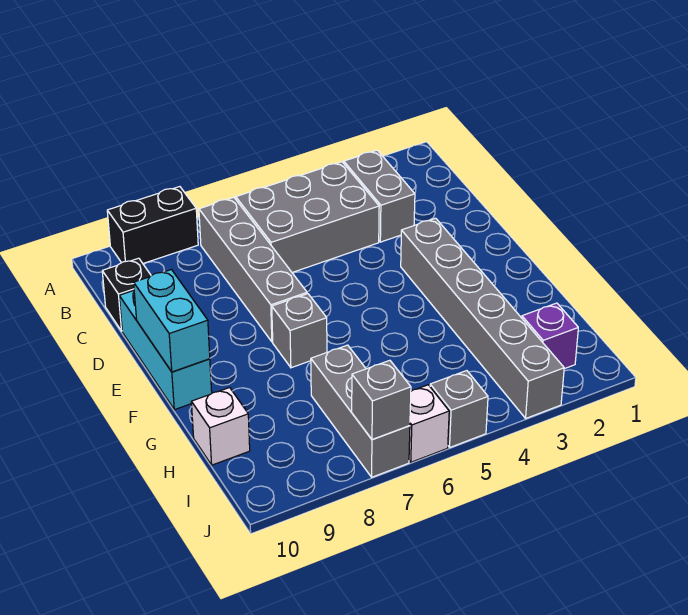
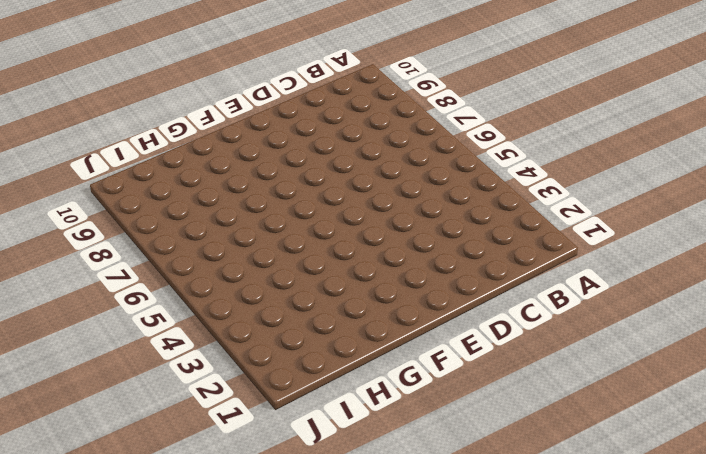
none -> black brick A8:A9 level 1
none -> grey brick B3:C3 level 1
none -> grey brick B4:C6 level 1

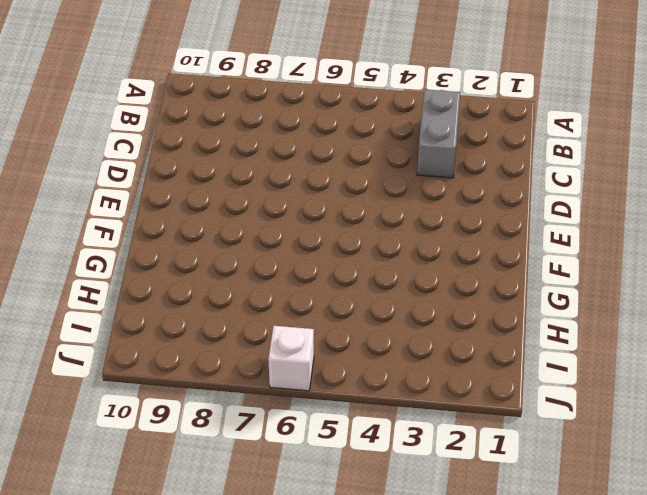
none -> black brick A8:A9 level 1
none -> grey brick B4:C6 level 1
none -> grey brick B7:E7 level 1

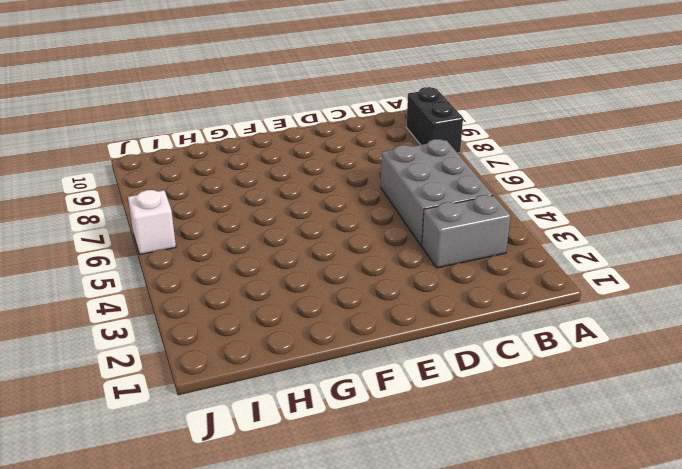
none -> grey brick B7:E7 level 1
none -> black brick C10 level 1
none -> cyan brick D10:F10 level 1

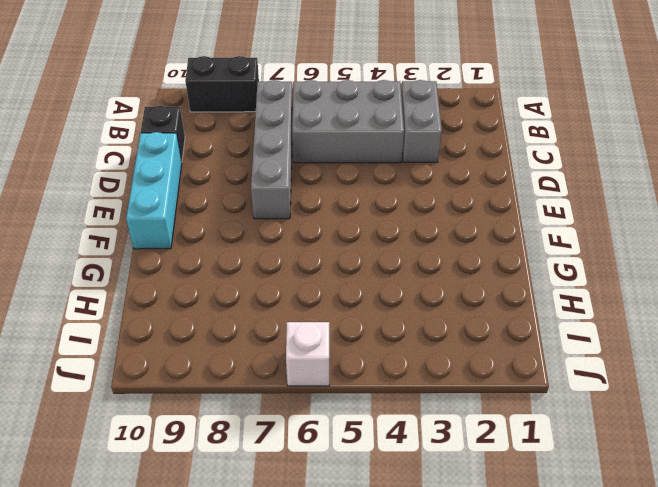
none -> grey brick E3:J3 level 1
none -> grey brick F7 level 1
none -> grey brick H7:J7 level 1

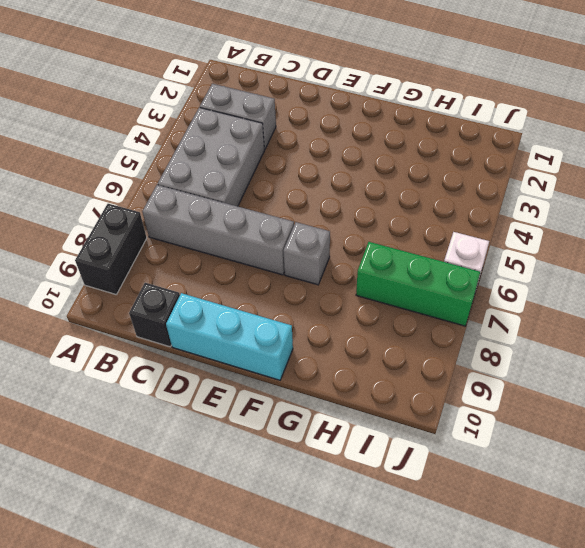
green brick H7:J7 level 1 -> grey brick H7:J7 level 1
none -> grey brick E3:J3 level 1
none -> white brick H10 level 1
none -> purple brick I2 level 1

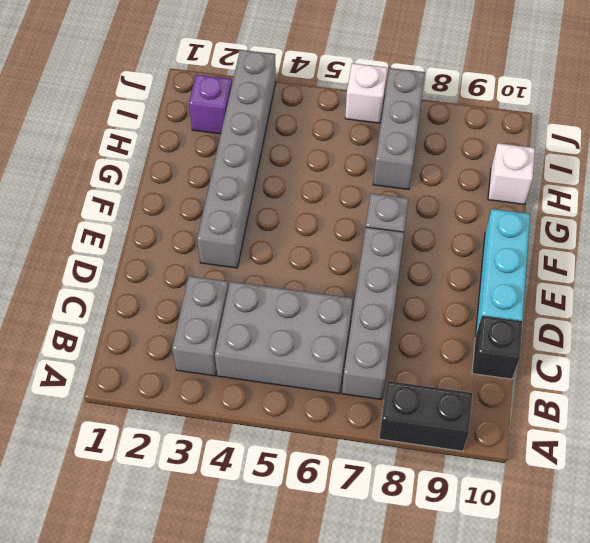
none -> grey brick J5 level 1
none -> cyan brick E10:F10 level 2
none -> grey brick J7 level 2

